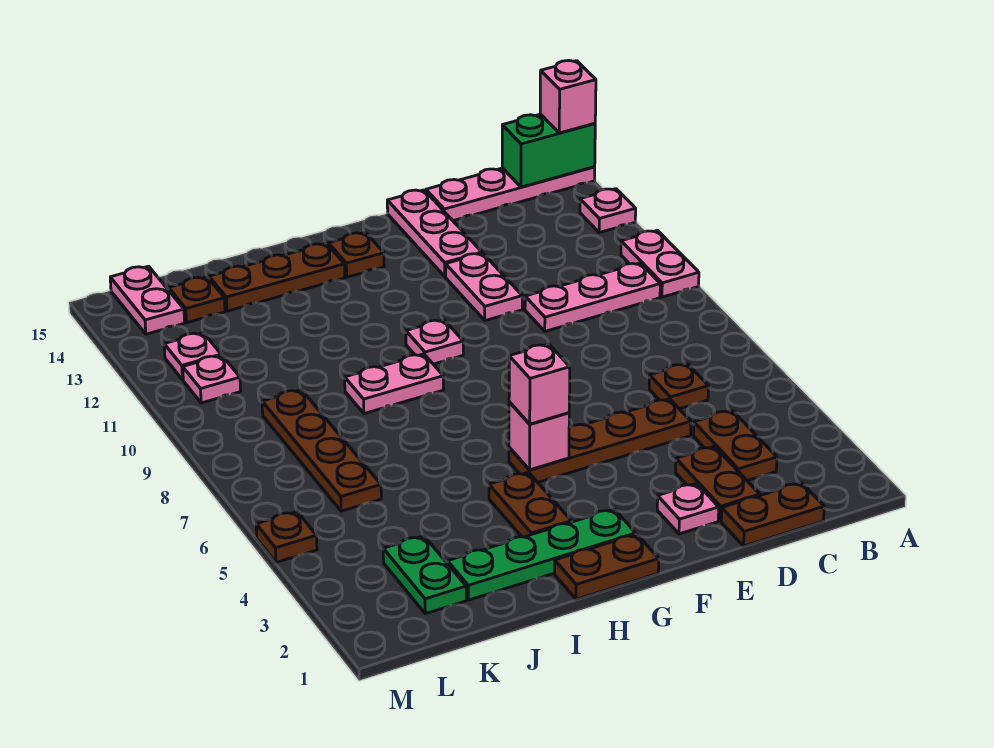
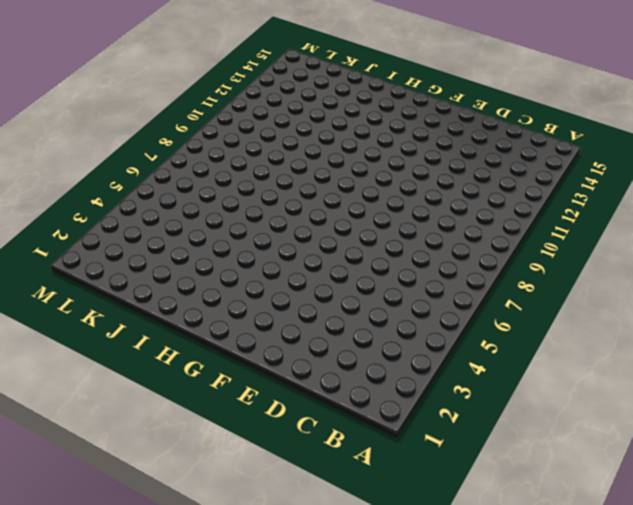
none -> pink plate A10:A11 level 1
none -> pink plate A13 level 1
none -> pink plate A15:D15 level 1
none -> pink plate B10:D10 level 1

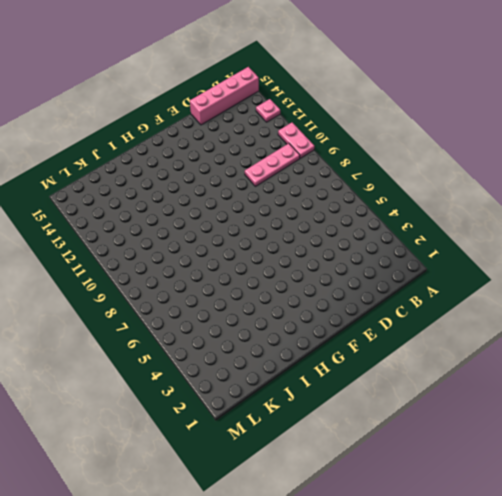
pink brick A15:D15 level 1 -> pink plate A15:D15 level 1
none -> brown plate C1:D1 level 1
none -> brown plate C3:C4 level 1
none -> brown plate C6 level 1
none -> brown plate D2:D3 level 1

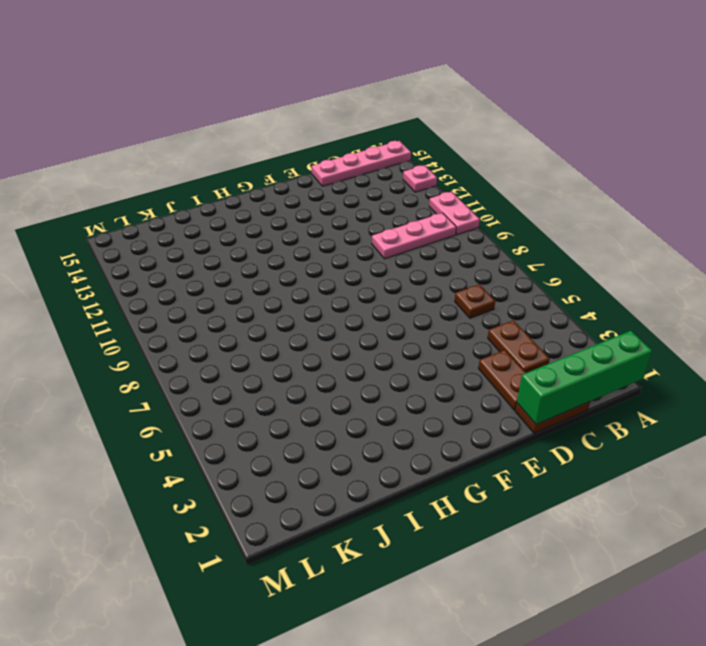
green brick A1:D1 level 2 -> none
none -> brown plate D5:G5 level 1
none -> pink plate E2 level 1
none -> pink plate E11:E12 level 1
none -> pink plate E13:E15 level 1

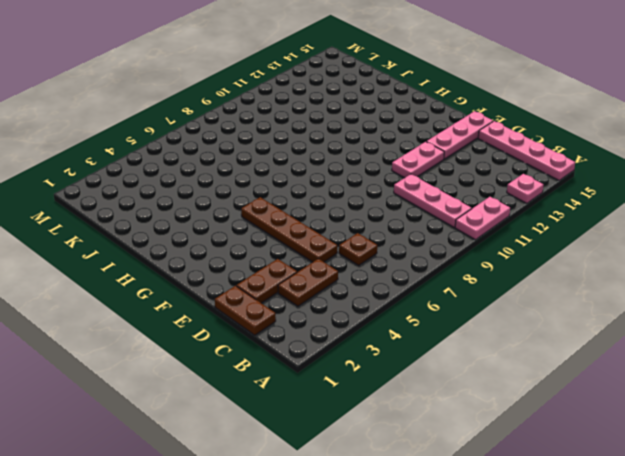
none -> pink plate E2 level 1
none -> brown plate G1:H1 level 1
none -> green plate G2:J2 level 1
none -> pink plate G10 level 1

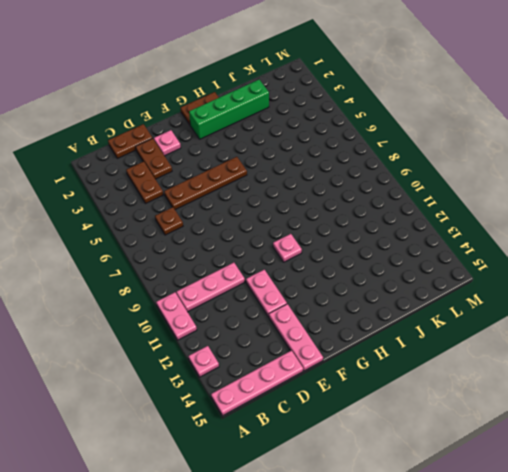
green brick G2:J2 level 1 -> green plate G2:J2 level 1
none -> brown plate G14 level 1
none -> brown plate H3:H4 level 1
none -> pink plate H9:I9 level 1
none -> brown plate H14:J14 level 1

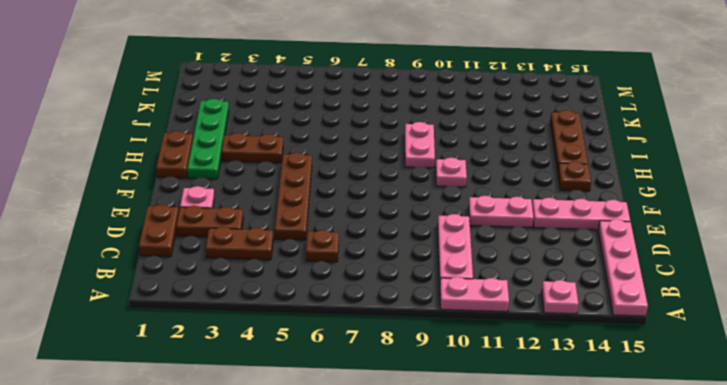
none -> green plate K2:K3 level 1
none -> brown plate K6:K9 level 1
none -> brown plate K14 level 1
none -> pink plate L11 level 1

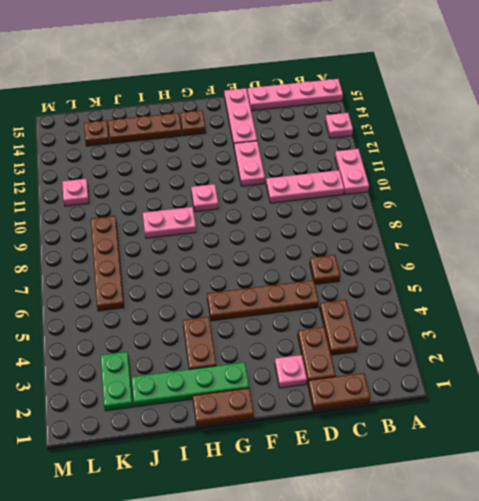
none -> pink plate L12 level 1
none -> pink plate L14:L15 level 1
none -> brown plate M5 level 1
none -> green brick A15:B15 level 2

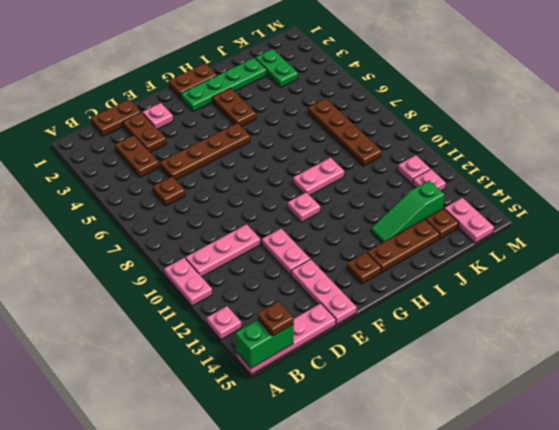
brown plate B15 level 3 -> brown plate M5 level 1
green slope I13:K13 level 1 top K -> none
none -> pink brick G5 level 2
none -> pink brick A15 level 3
none -> pink brick G5 level 3

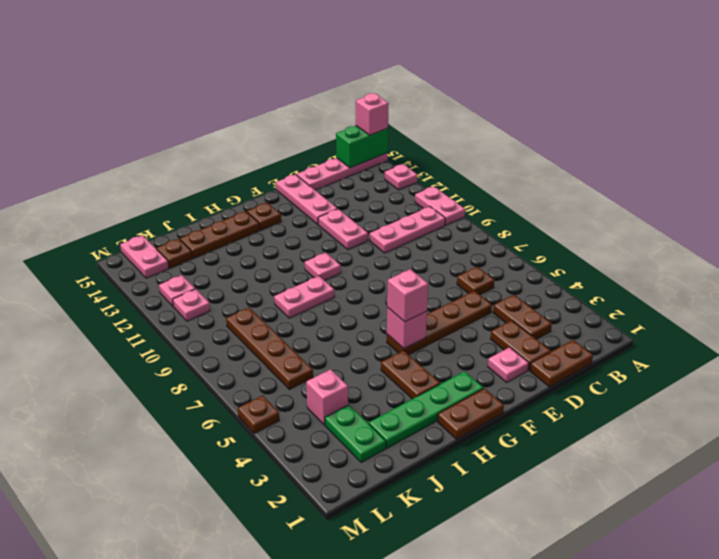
pink brick K4 level 1 -> none

